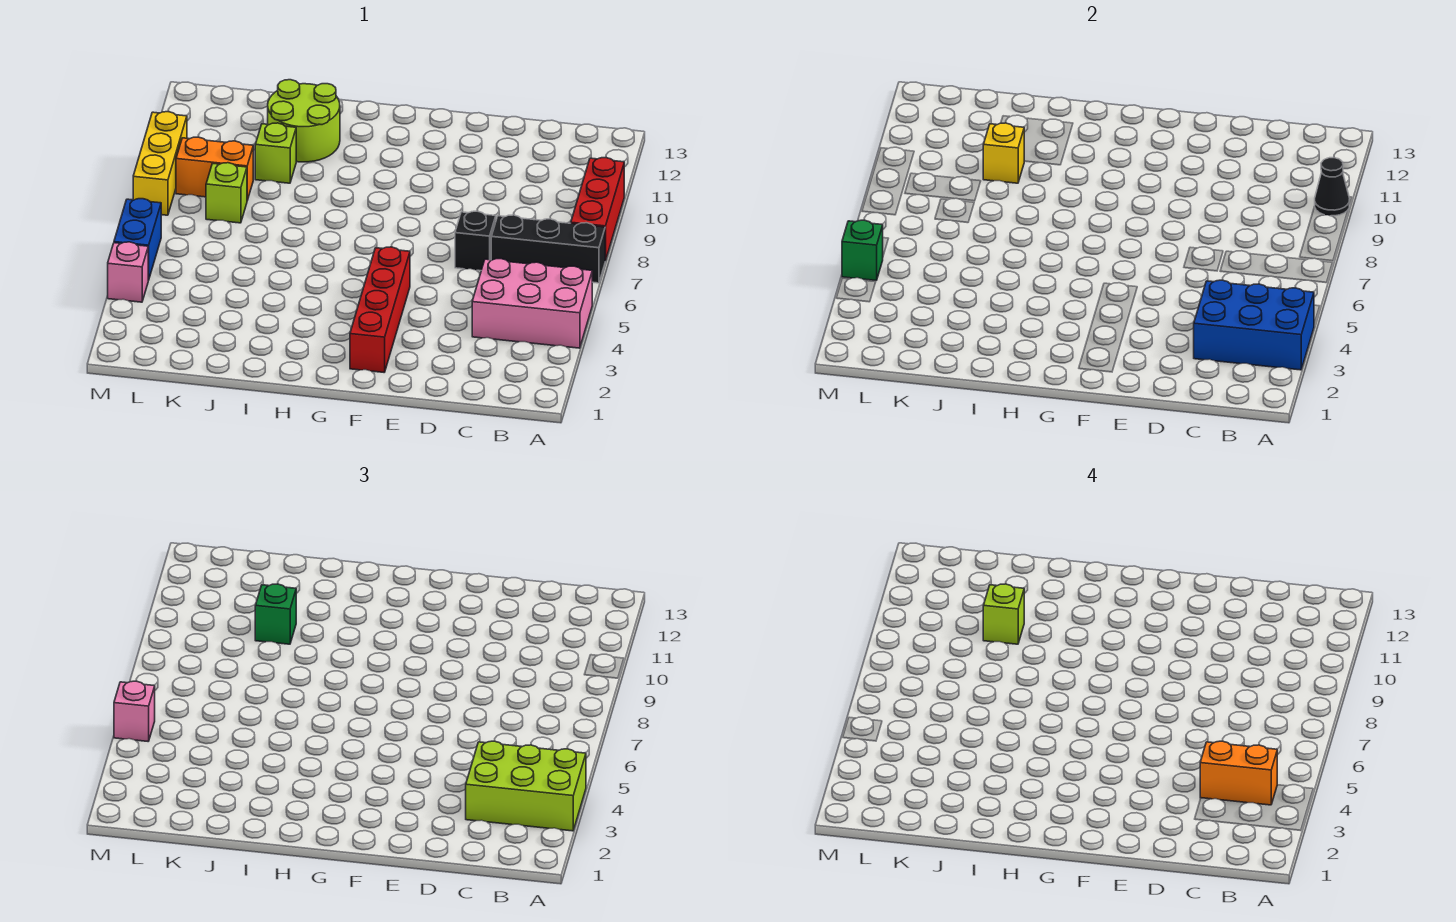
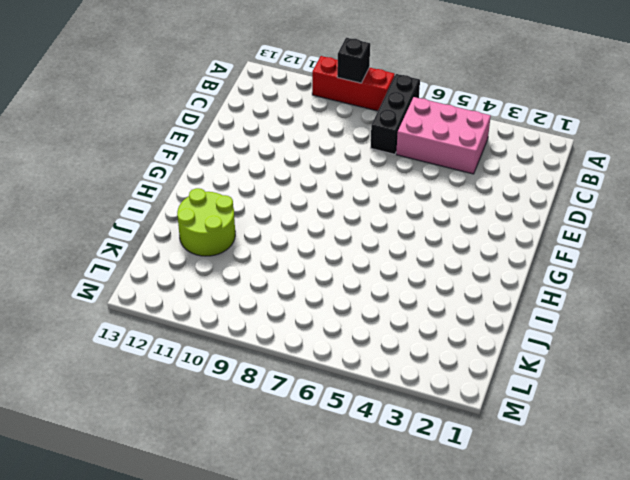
black brick A9 level 2 -> black brick D7 level 1
pink brick B4:C6 level 1 -> pink brick A4:C5 level 1
none -> red brick F2:F5 level 1
none -> lime brick J10 level 1
none -> lime brick K8 level 1

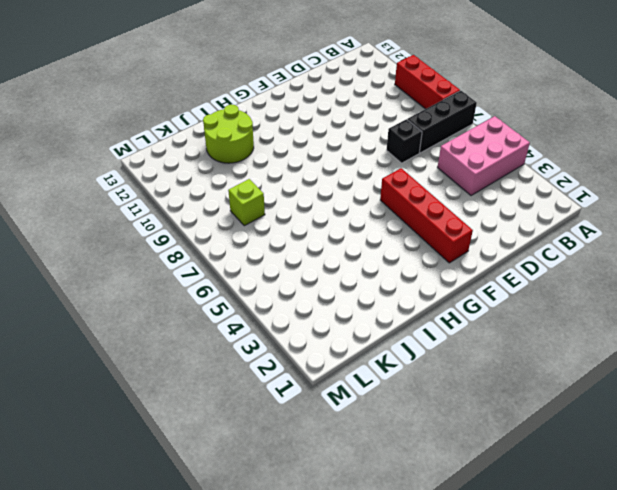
none -> lime brick J10 level 1
none -> orange brick K9:L9 level 1
none -> pink brick M4 level 1

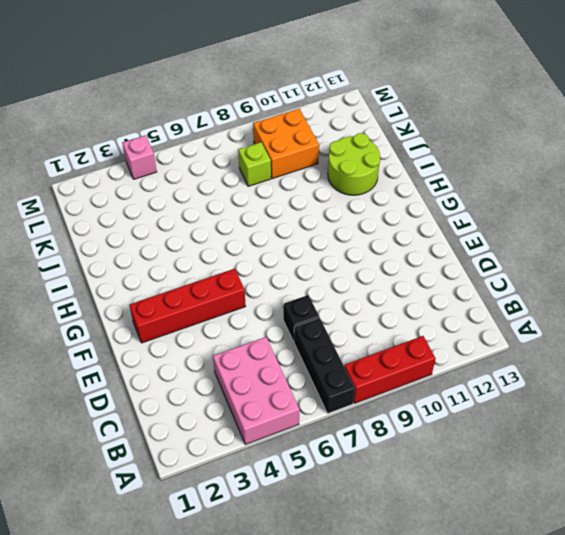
orange brick K9:L10 level 1 -> orange brick K9:L9 level 1
none -> lime brick J10 level 1
none -> blue brick M5:M6 level 1
none -> yellow brick M8:M10 level 1

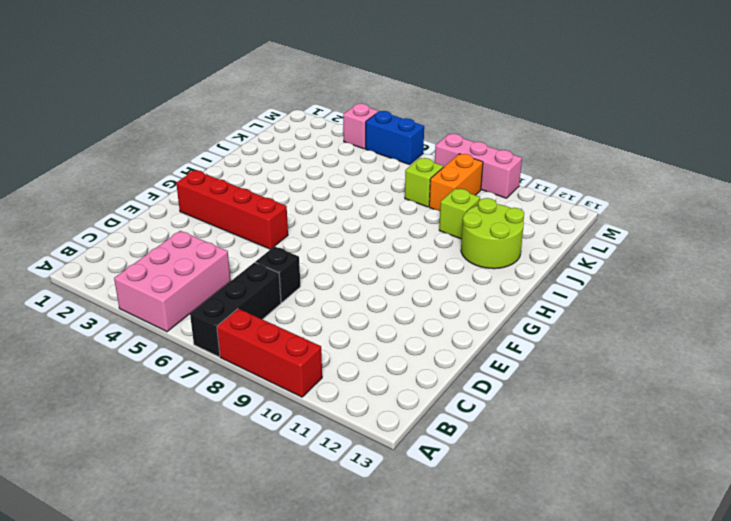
pink brick M8:M10 level 1 -> yellow brick M8:M10 level 1
none -> blue brick A3:C4 level 2
none -> black cone A10 level 2
none -> yellow brick J10 level 2

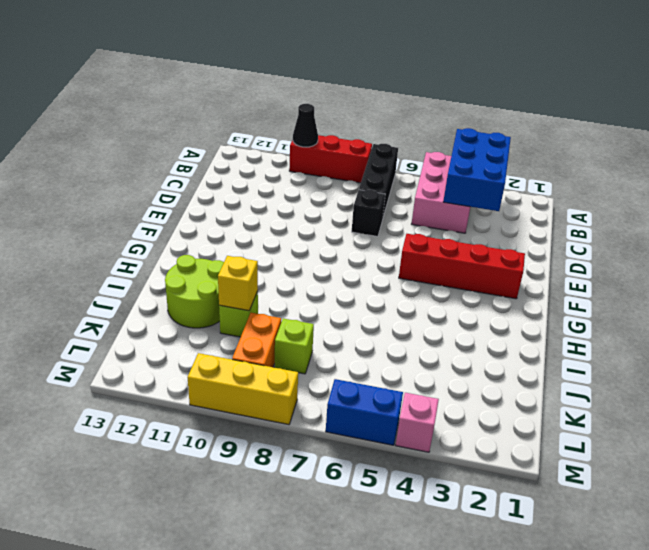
none -> green brick M5 level 2
none -> lime brick A3:C4 level 3
none -> green brick J10 level 3

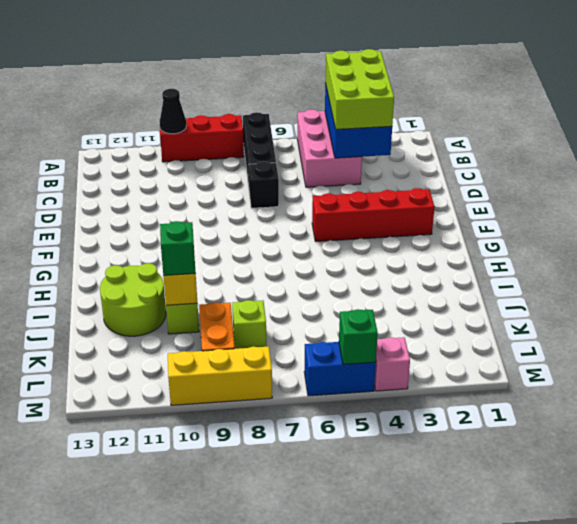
none -> pink brick M5 level 3
none -> orange brick B4:C4 level 4
none -> lime brick J10 level 4

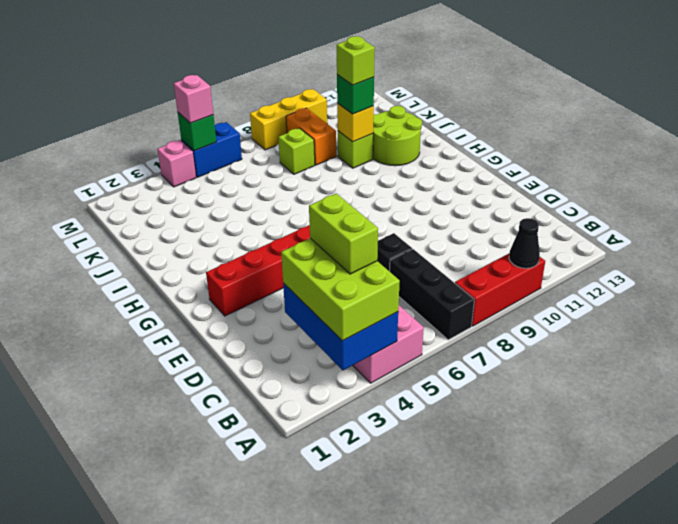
lime brick B4:C4 level 4 -> orange brick B4:C4 level 4

